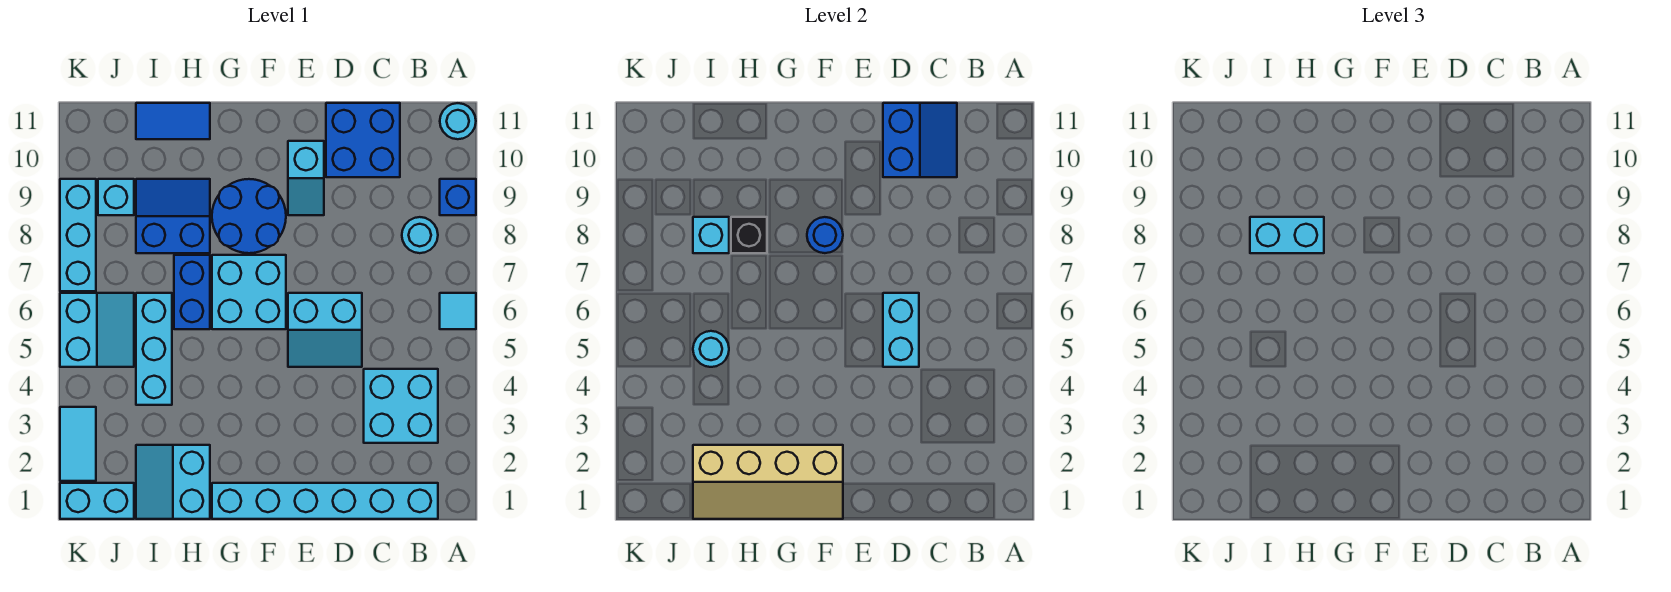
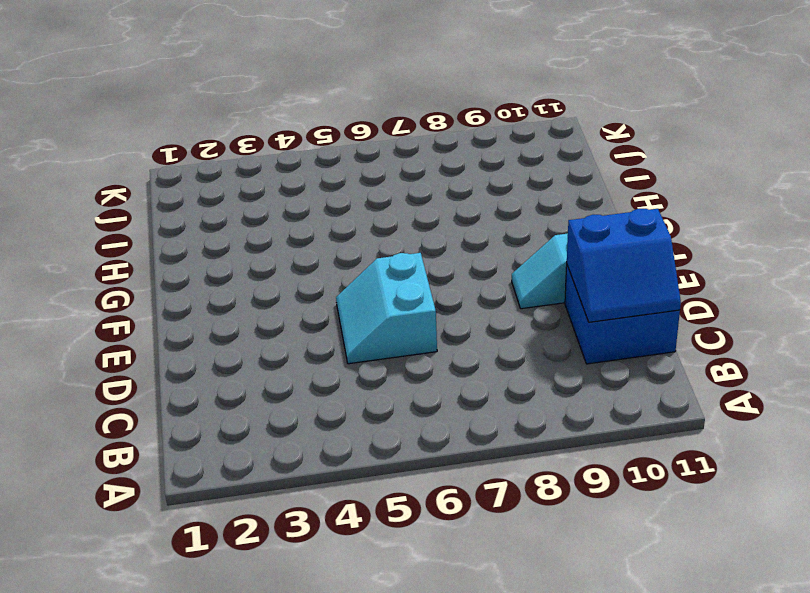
none -> cyan tile A6 level 1
none -> blue brick A9 level 1
none -> cyan round brick A11 level 1

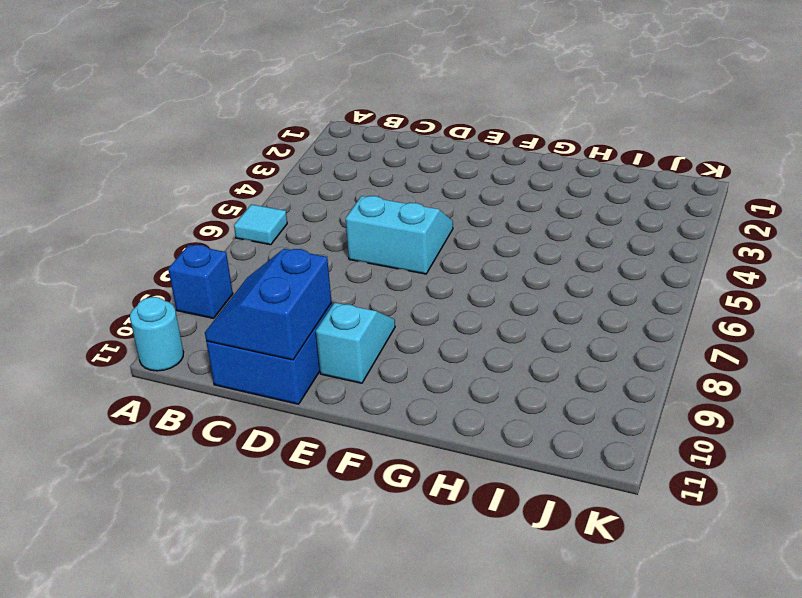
none -> cyan brick B1:G1 level 1
none -> cyan brick B3:C4 level 1
none -> cyan round brick B8 level 1

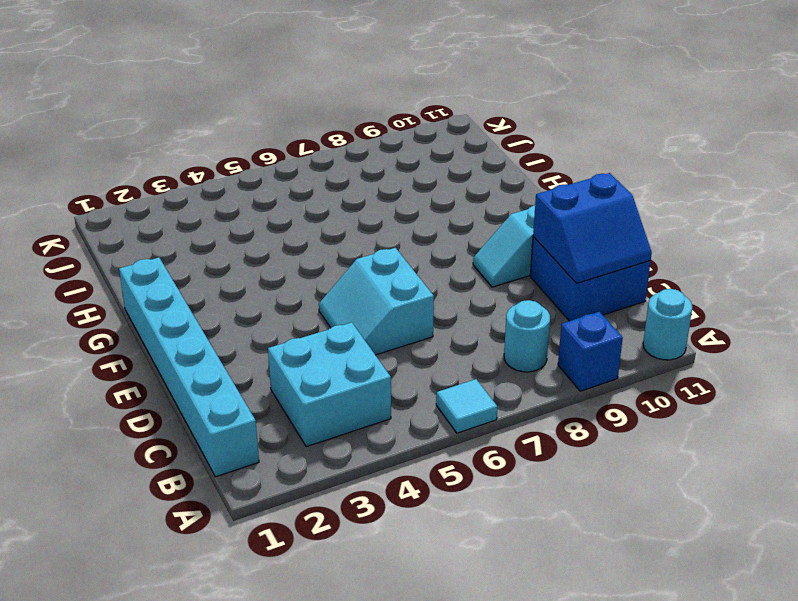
none -> cyan brick F6:G7 level 1
none -> blue round brick F8:G9 level 1
none -> cyan slope H1:I2 level 1 top H

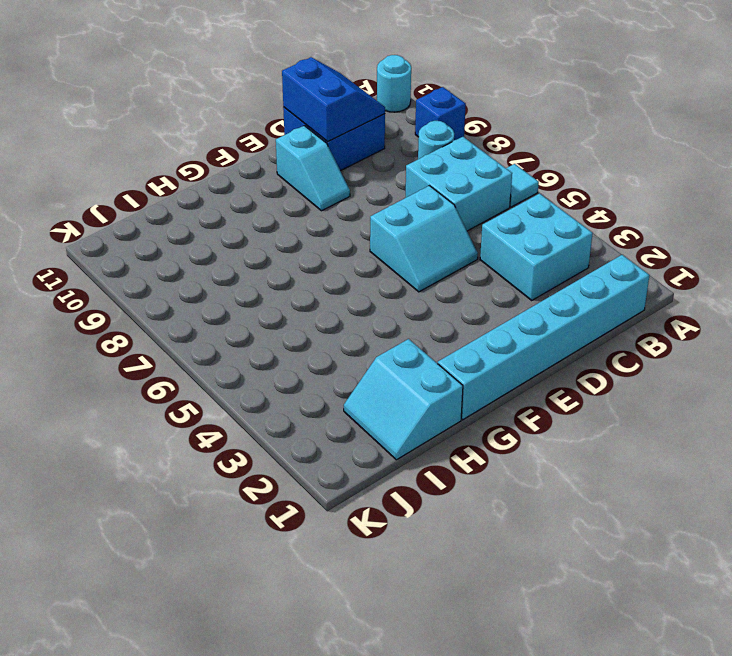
cyan brick B6:C7 level 1 -> cyan brick F6:G7 level 1
none -> blue round brick F8:G9 level 1
none -> blue brick H6:H7 level 1
none -> blue slope H8:I9 level 1 top 8

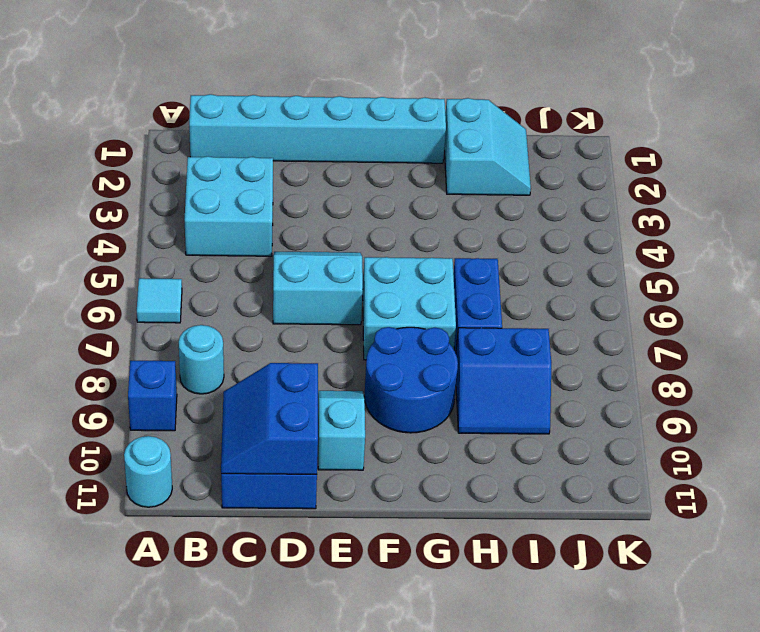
none -> blue tile H11:I11 level 1
none -> cyan brick I4:I6 level 1
none -> cyan brick J1:K1 level 1

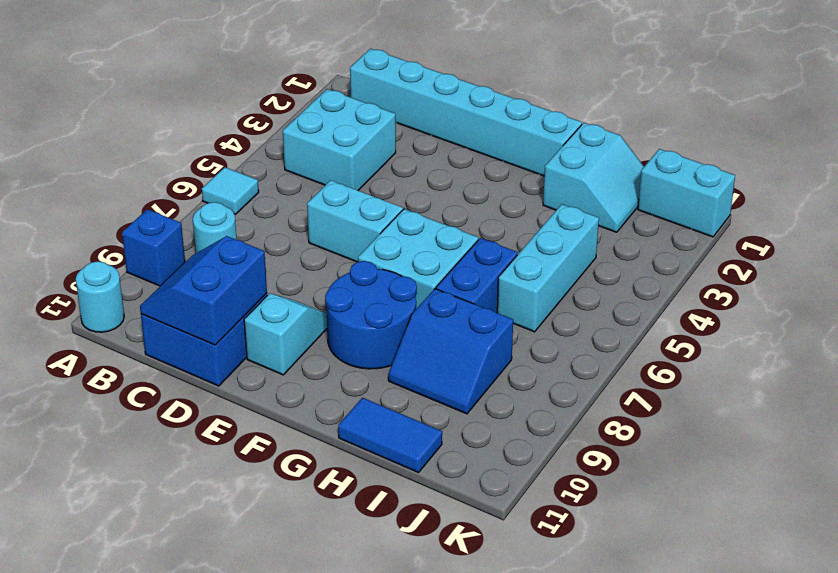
none -> cyan slope J5:K6 level 1 top K
none -> cyan brick J9 level 1
none -> cyan tile K2:K3 level 1

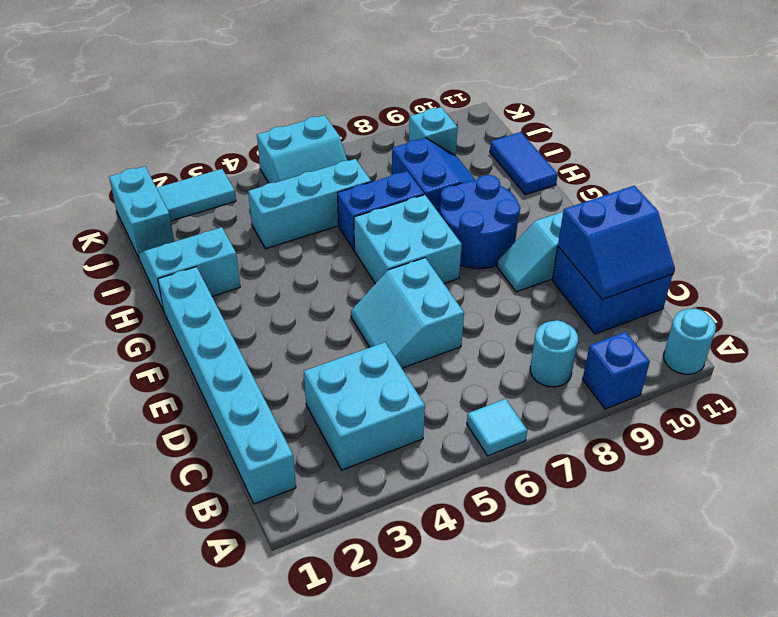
none -> cyan brick K7:K9 level 1
none -> cyan brick D5:D6 level 2
none -> tan slope F1:I2 level 2 top 2

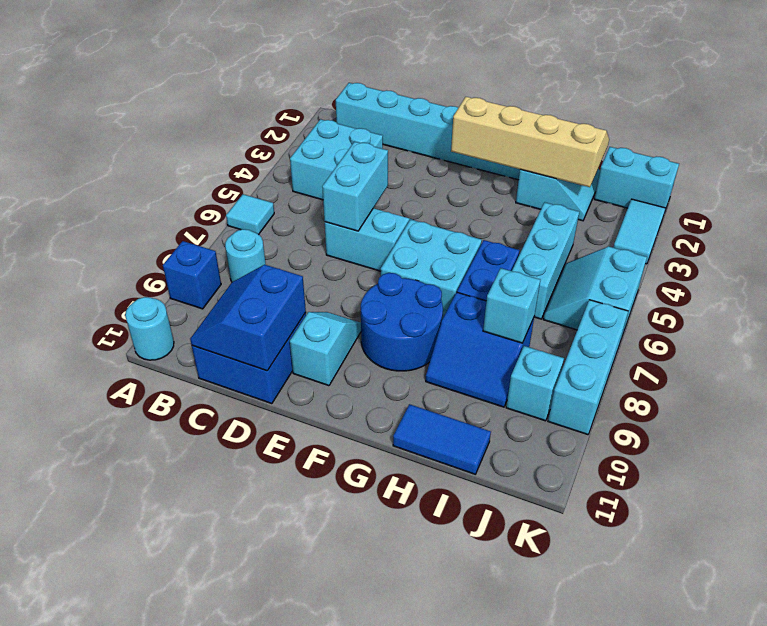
none -> blue round brick F8 level 2
none -> black brick H8 level 2
none -> cyan round brick I5 level 2

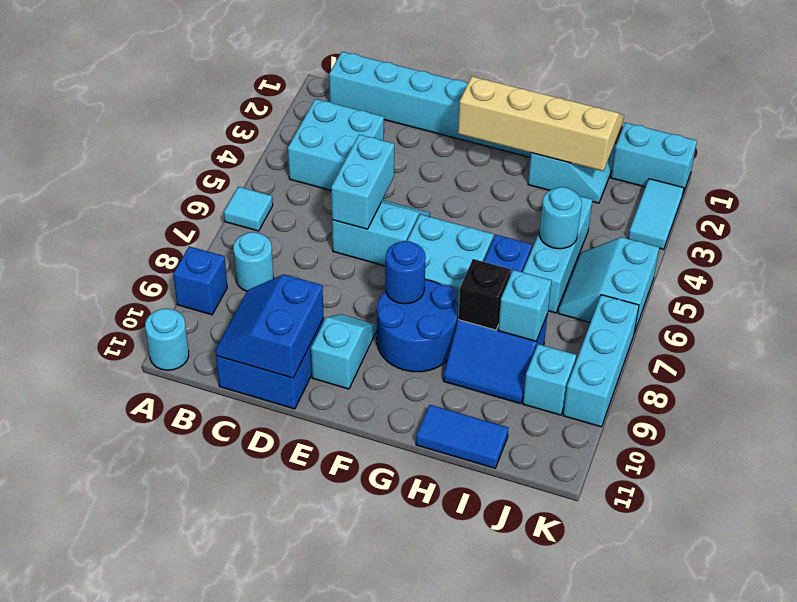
none -> cyan brick H8:I8 level 3

